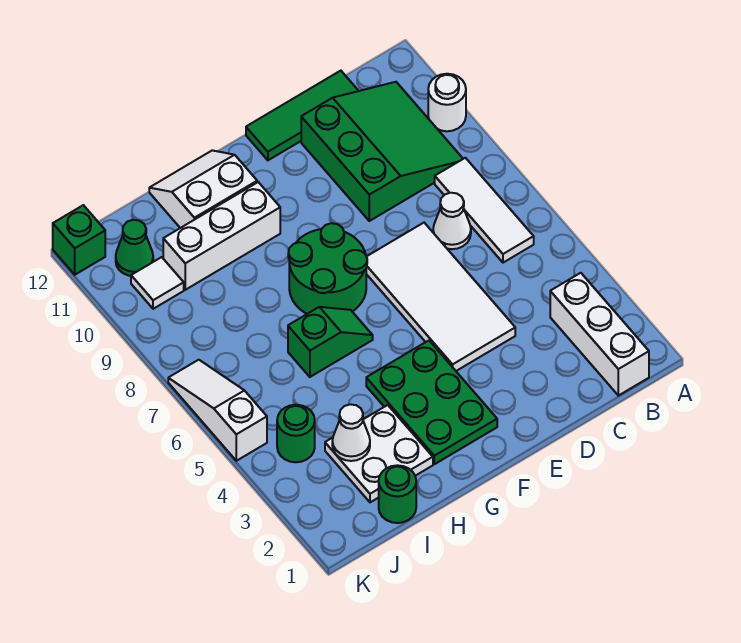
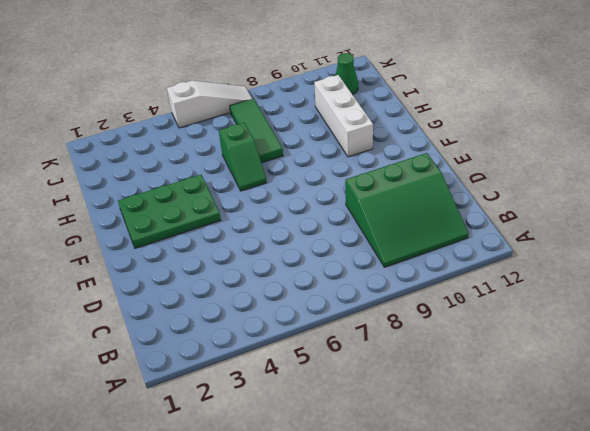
green tile H7:J7 level 1 -> green tile C12:E12 level 1
none -> white round brick A10 level 1
none -> white brick B1:B3 level 1
none -> white tile B6:B8 level 1

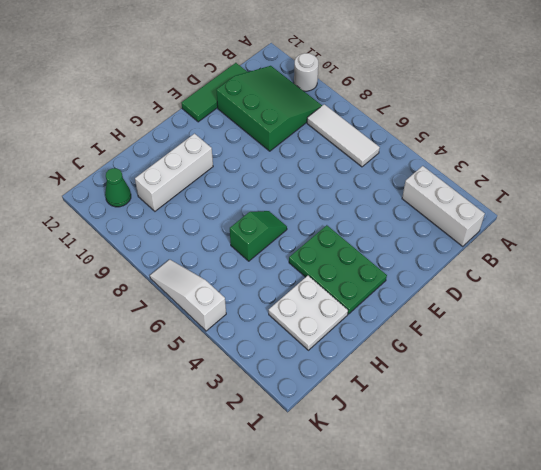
none -> white cone C7 level 1
none -> white tile D4:E7 level 1
none -> green round brick F7:G8 level 1

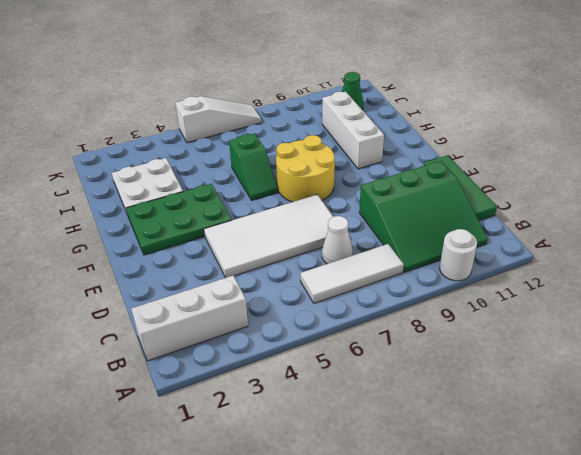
yellow round brick F7:G8 level 1 -> green round brick F7:G8 level 1
none -> white slope G11:H12 level 1 top 11
none -> green round brick I1 level 1
none -> green round brick J4 level 1

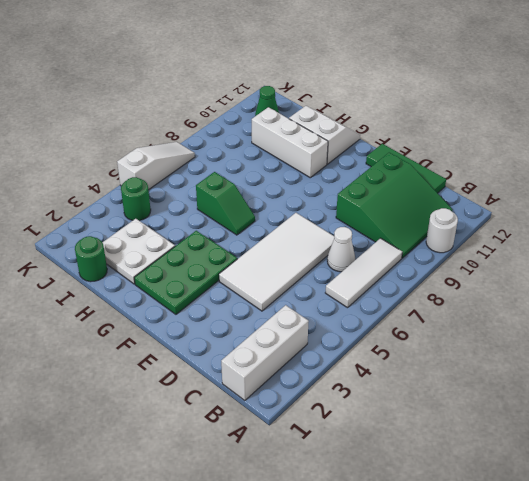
none -> green round brick F7:G8 level 1
none -> white tile J10 level 1
none -> green brick K12 level 1

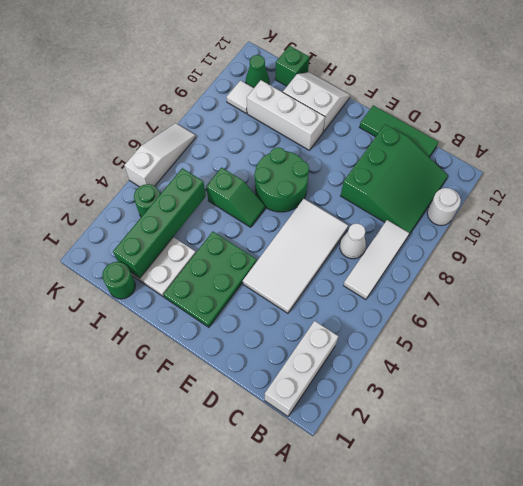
green brick I2:I5 level 2 -> white cone I3 level 2
green brick I12 level 1 -> green brick K12 level 1

